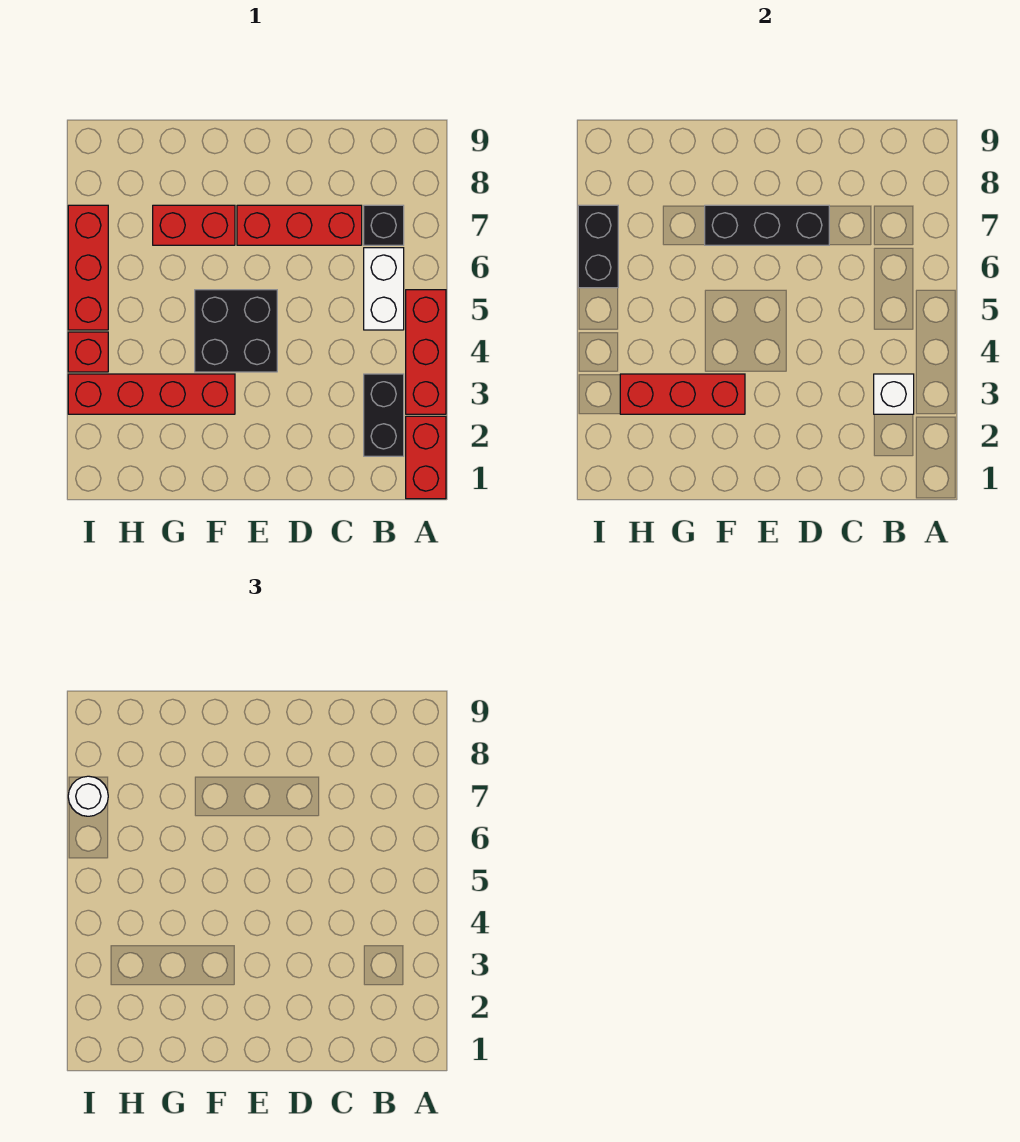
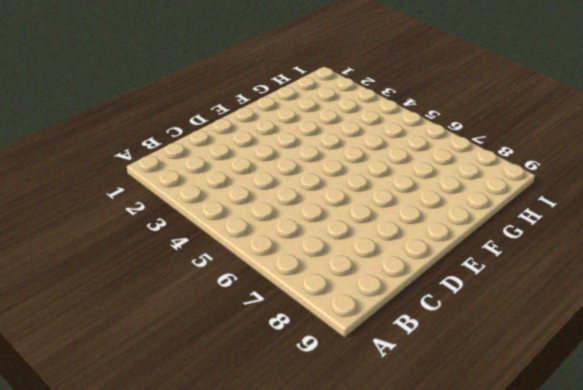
none -> red brick A1:A2 level 1
none -> red brick A3:A5 level 1
none -> black brick B2:B3 level 1

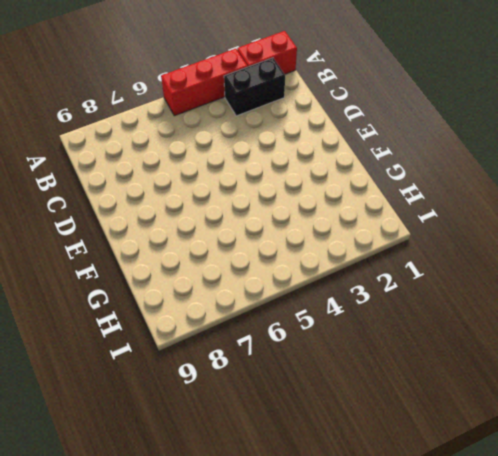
none -> white brick B5:B6 level 1
none -> black brick B7 level 1
none -> red brick C7:E7 level 1

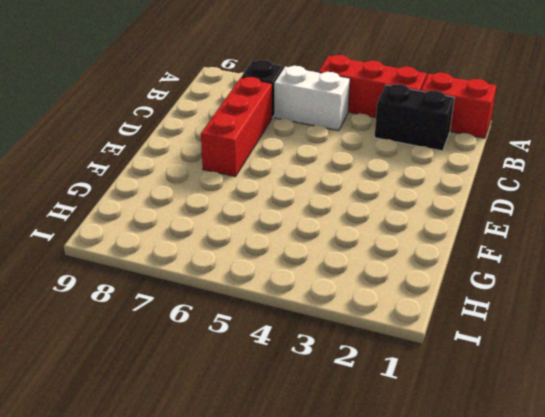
none -> black brick E4:F5 level 1
none -> red brick F3:I3 level 1
none -> red brick F7:G7 level 1

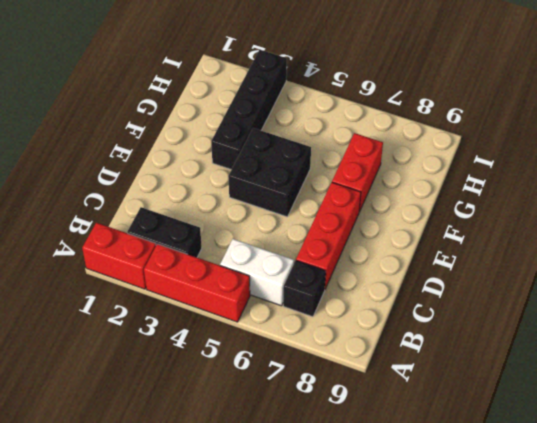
black brick F3:I3 level 1 -> red brick F3:I3 level 1
none -> red brick I4 level 1
none -> red brick I5:I7 level 1
none -> white brick B3 level 2

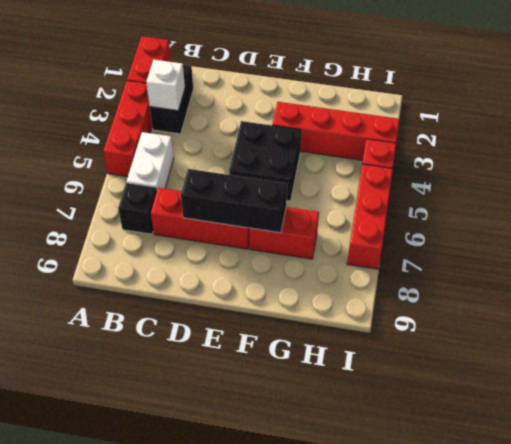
none -> red brick F3:H3 level 2
none -> black brick I6:I7 level 2
none -> white round brick I7 level 3

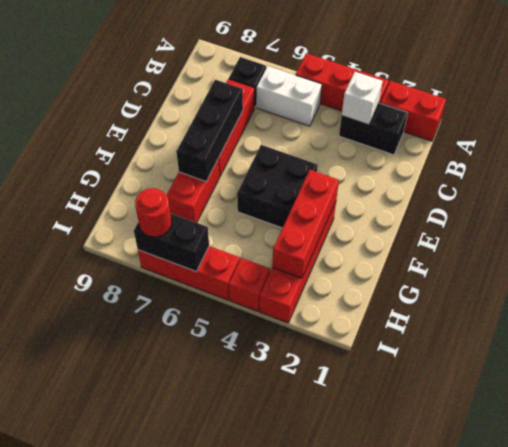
red round brick I7 level 3 -> white round brick I7 level 3

